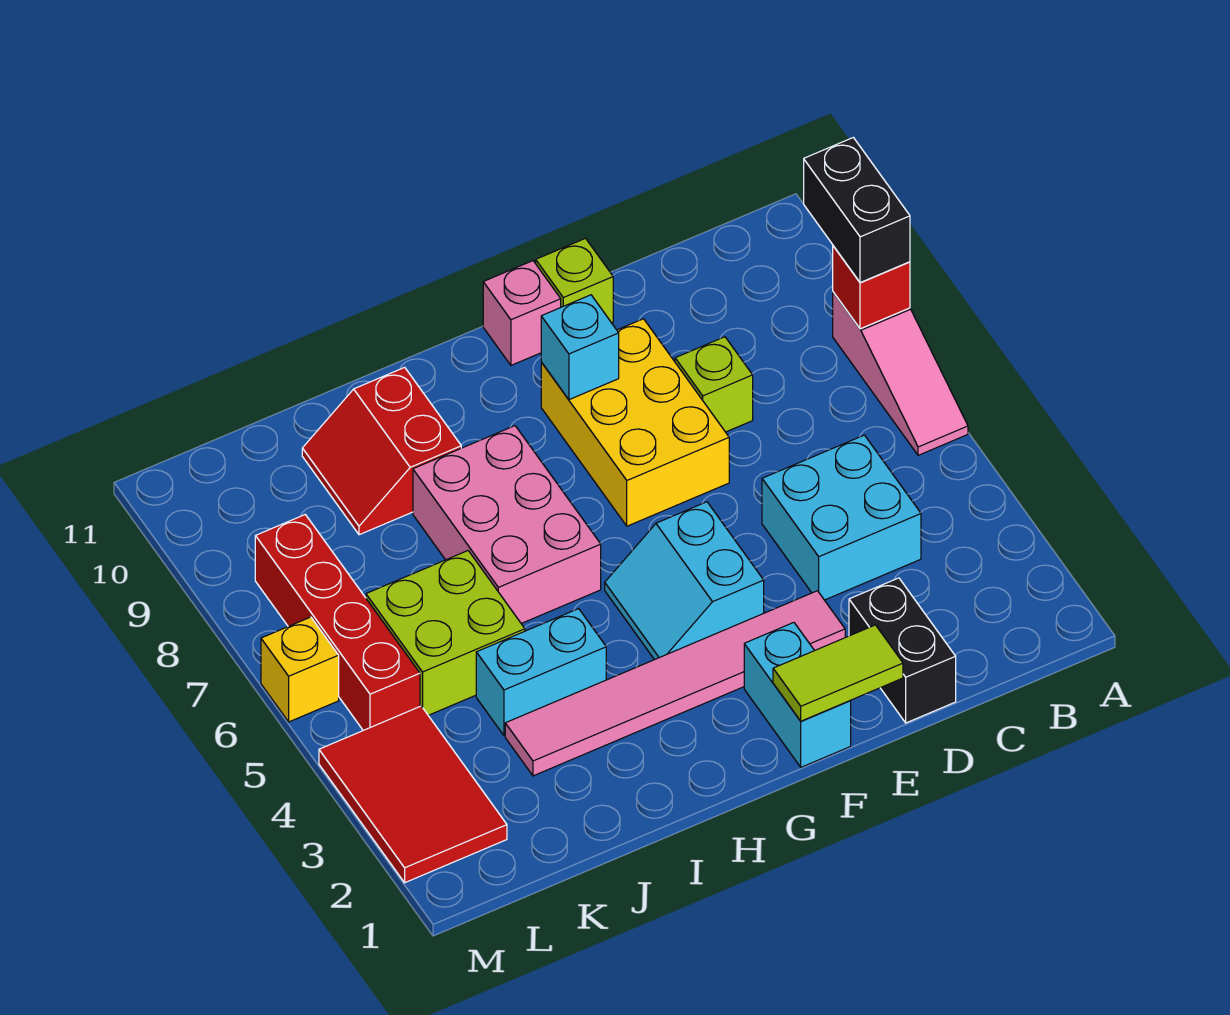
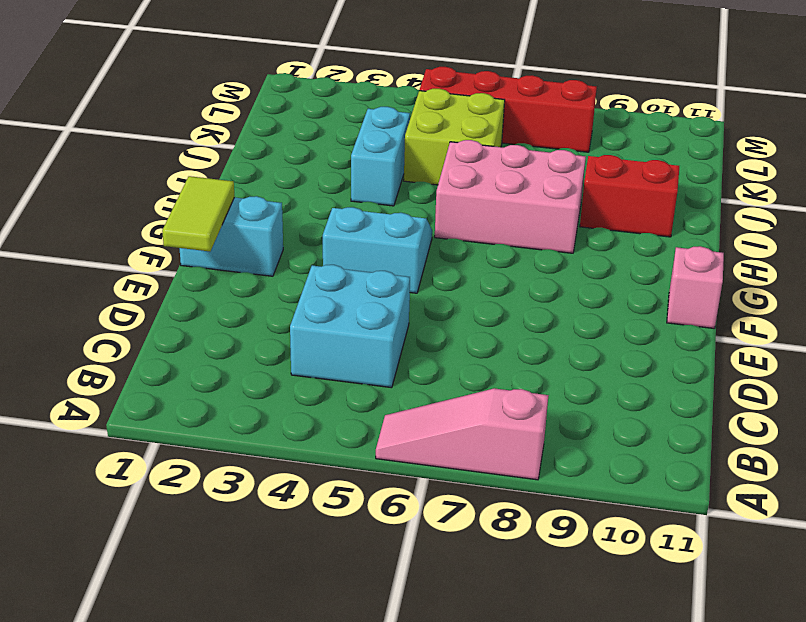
none -> black brick D1:D2 level 1
none -> lime brick D8 level 1
none -> pink tile E3:J3 level 1

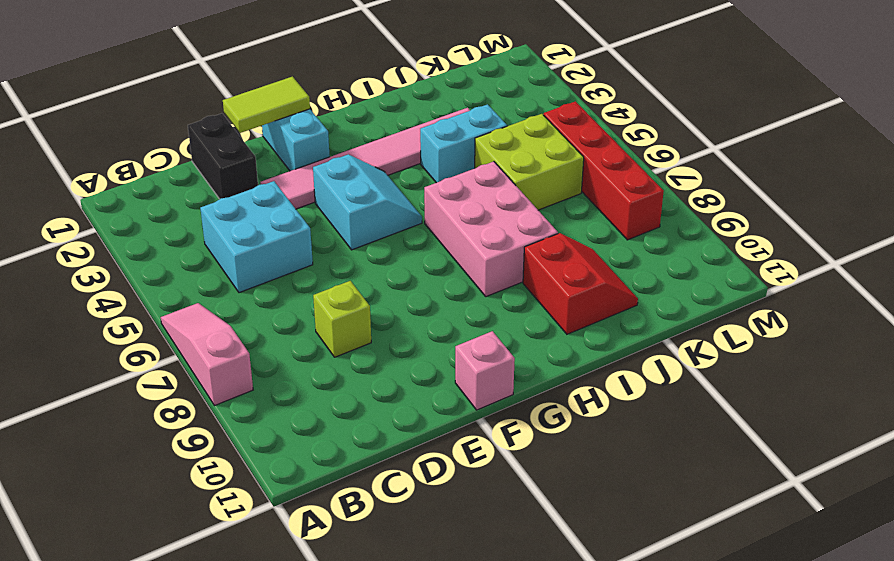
none -> yellow brick E7:F9 level 1
none -> lime brick E11 level 1
none -> red tile L2:M4 level 1

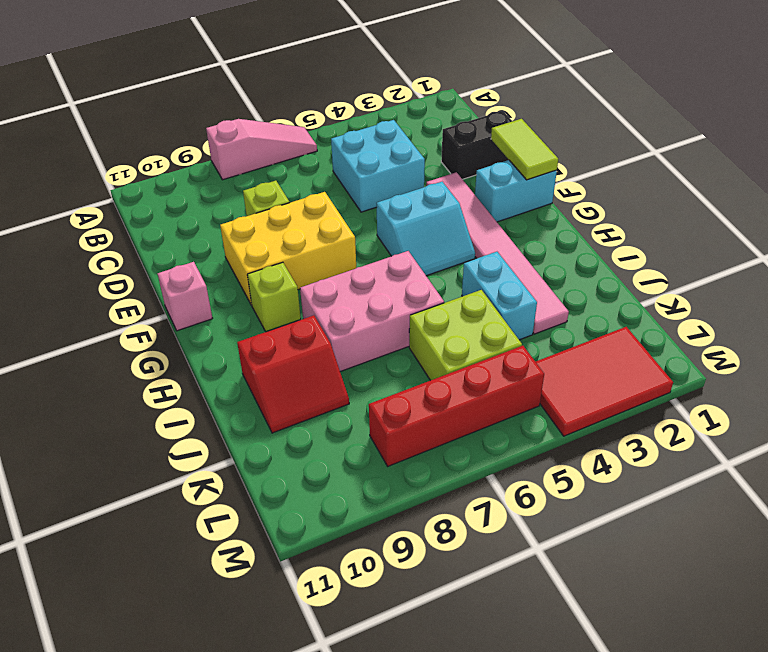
lime brick G9 level 1 -> lime brick E11 level 1
none -> yellow brick M6 level 1
none -> red brick A8 level 2
none -> cyan brick F9 level 2

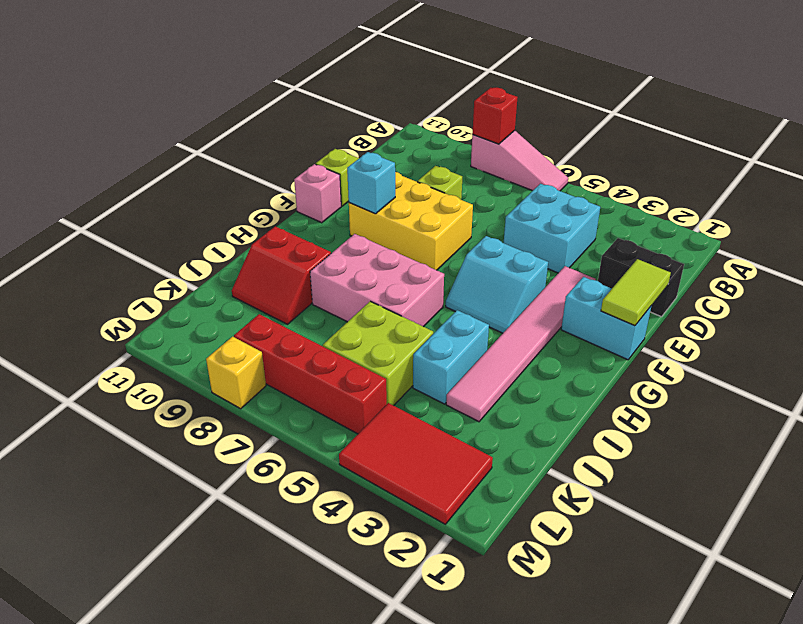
yellow brick M8 level 1 -> yellow brick M6 level 1
none -> black brick A8:A9 level 3

